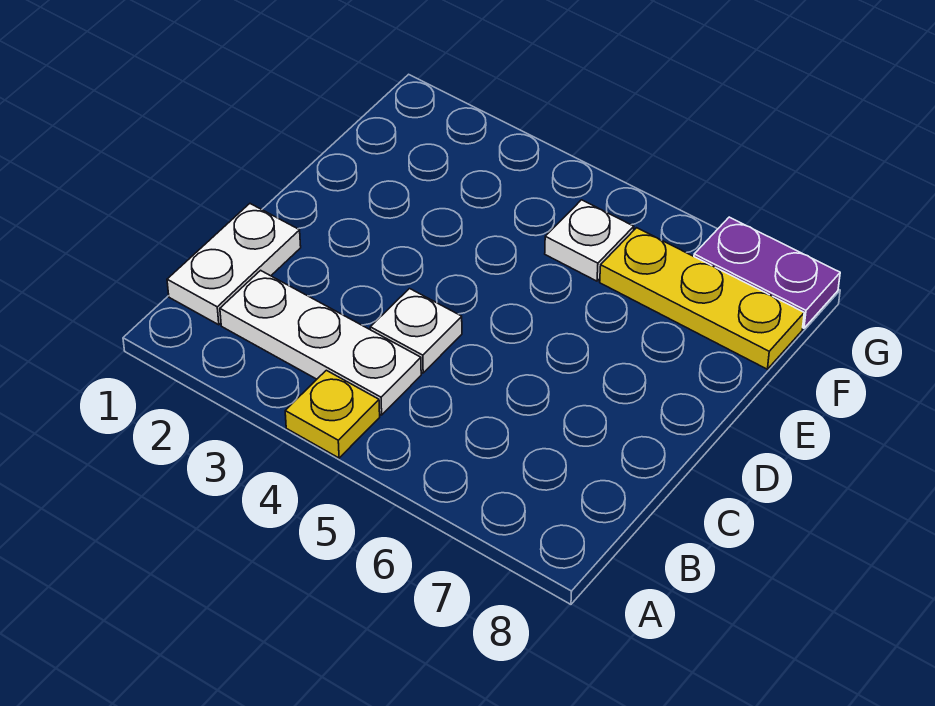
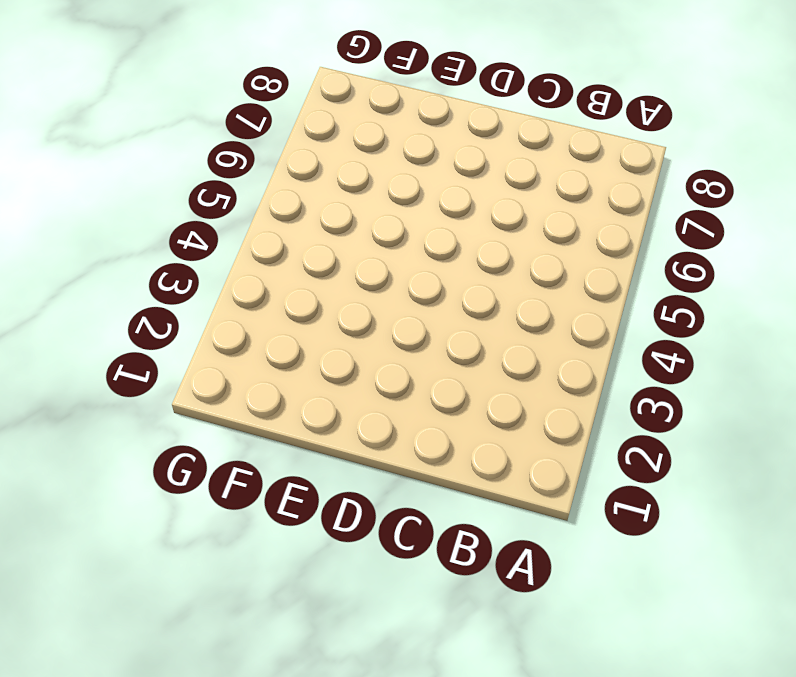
none -> yellow plate A4 level 1
none -> white plate B1:C1 level 1

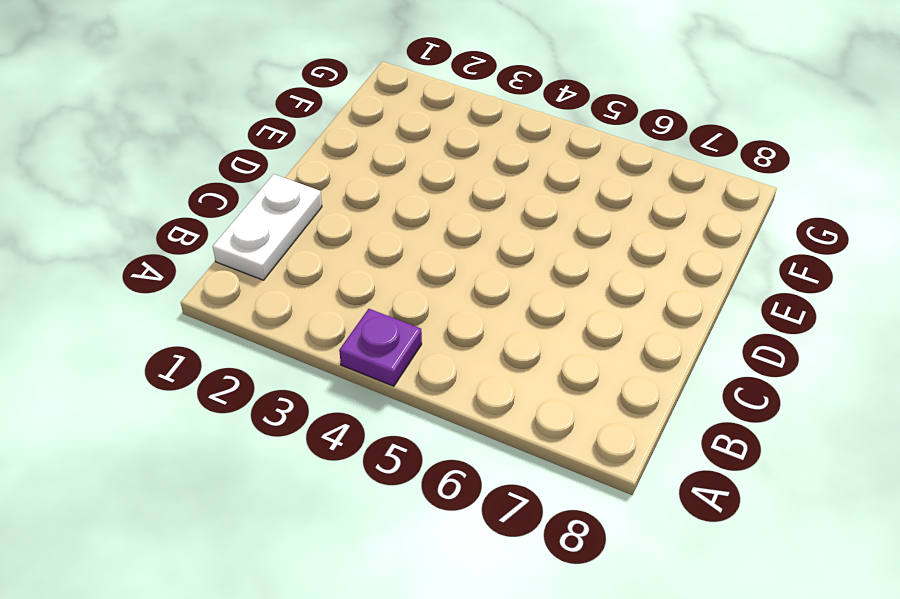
purple plate A4 level 1 -> yellow plate A4 level 1
none -> white plate B2:B4 level 1
none -> white plate C4 level 1

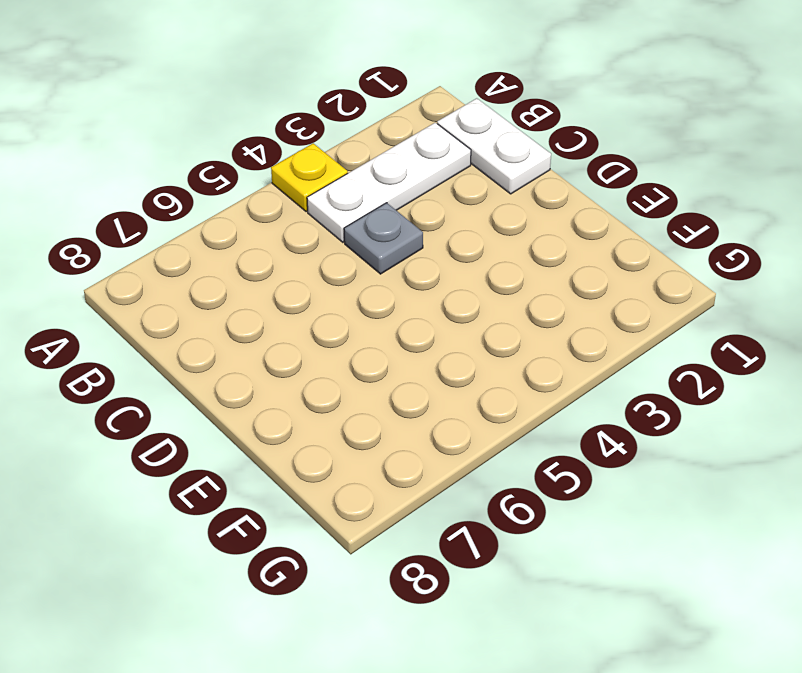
grey plate C4 level 1 -> white plate C4 level 1
none -> white plate F5 level 1
none -> yellow plate F6:F8 level 1

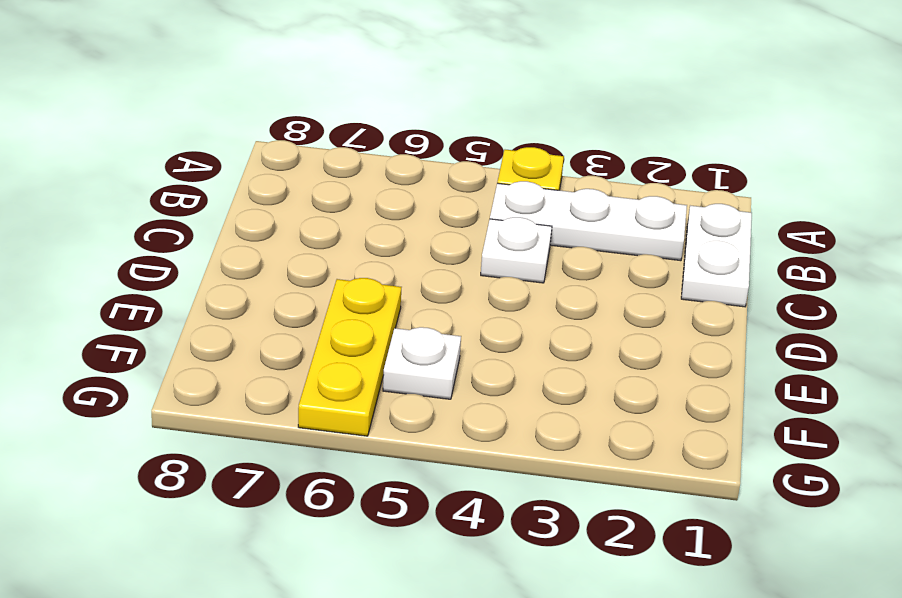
yellow plate E6:G6 level 1 -> yellow plate F6:F8 level 1
none -> purple plate G7:G8 level 1

